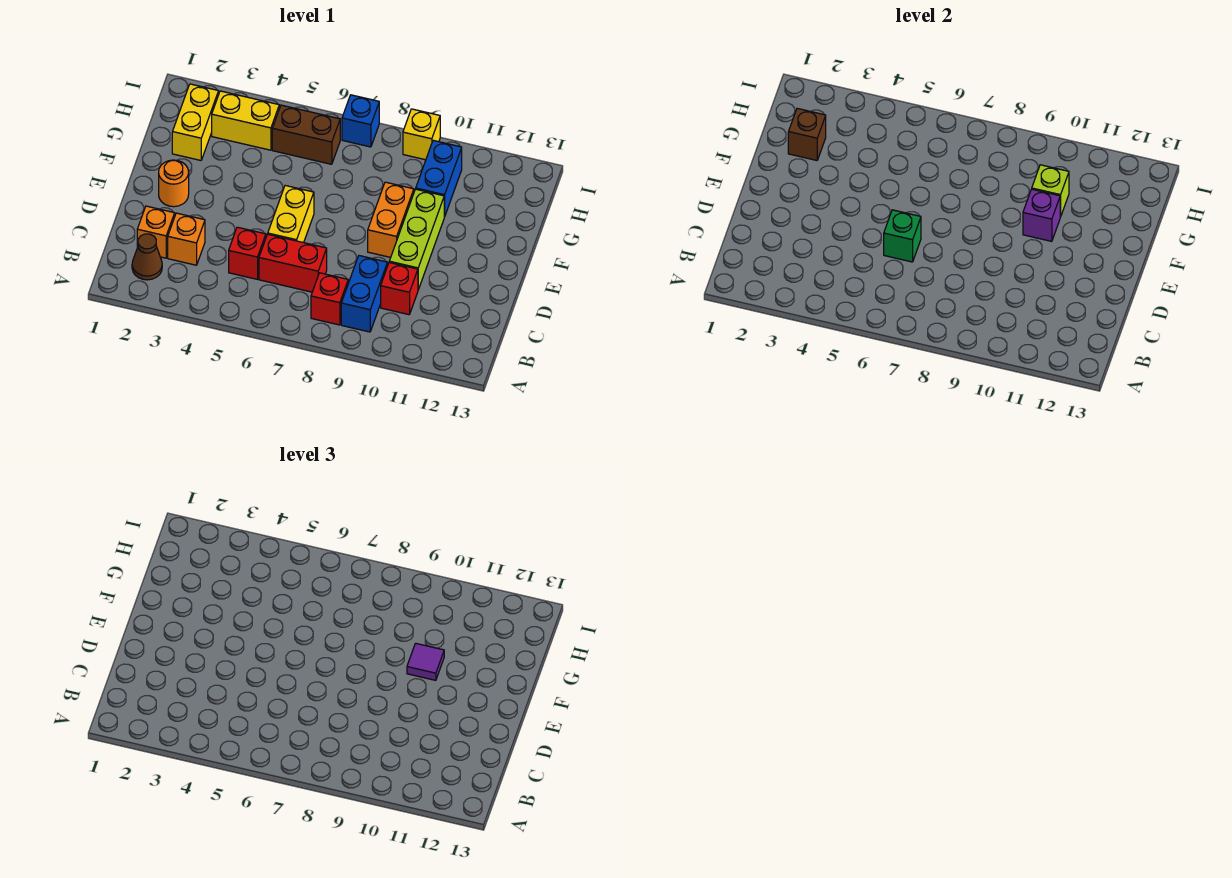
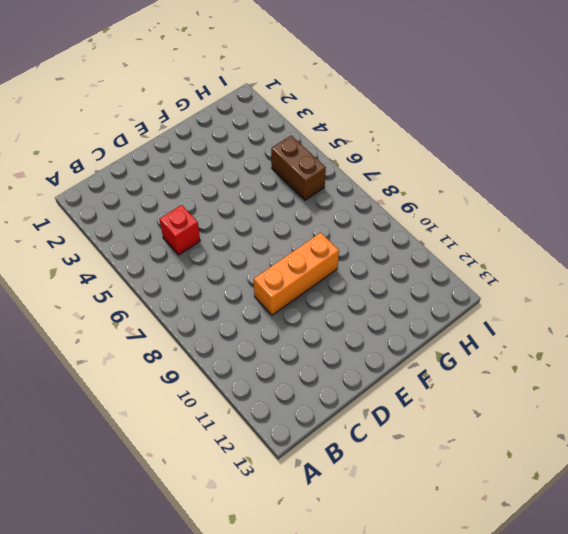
orange brick D9:F9 level 1 -> orange brick E9:F9 level 1
none -> brown cone B2 level 1
none -> red brick B8 level 1
none -> blue brick B9:C9 level 1

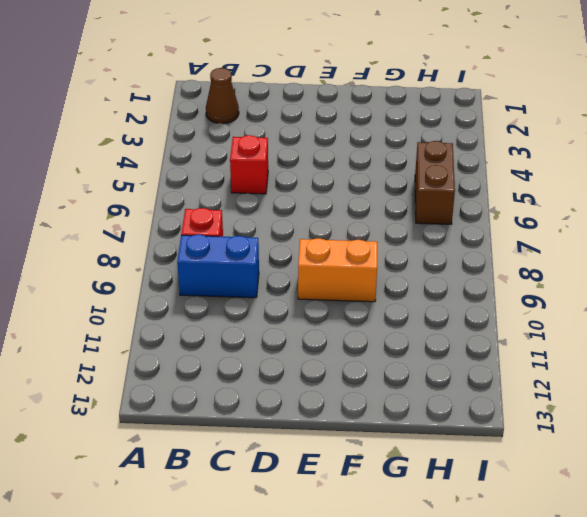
none -> orange brick C2 level 1
none -> orange brick C3 level 1
none -> red brick C6:C7 level 1

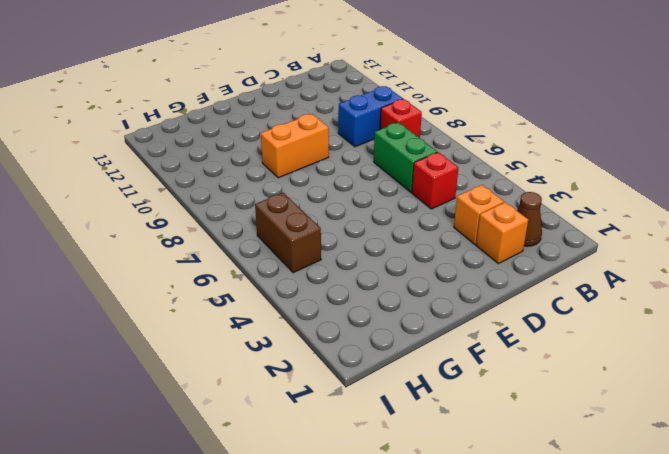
green brick C6:C7 level 1 -> red brick C6:C7 level 1
none -> red brick C10 level 1
none -> yellow brick D6:E6 level 1
none -> lime brick D10:F10 level 1

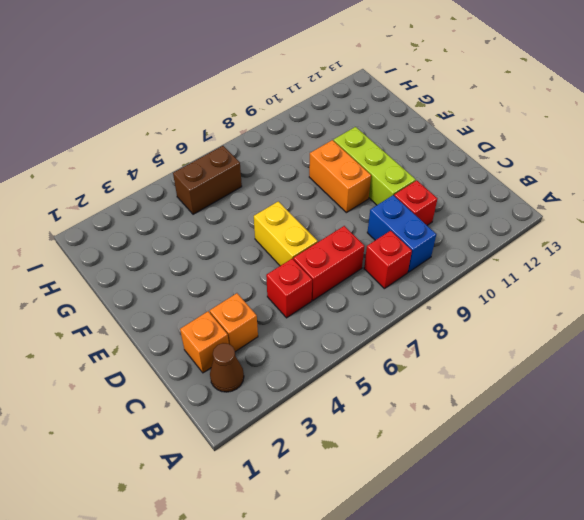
none -> orange round brick E2 level 1
none -> yellow brick G2:H2 level 1
none -> blue brick G10:H10 level 1

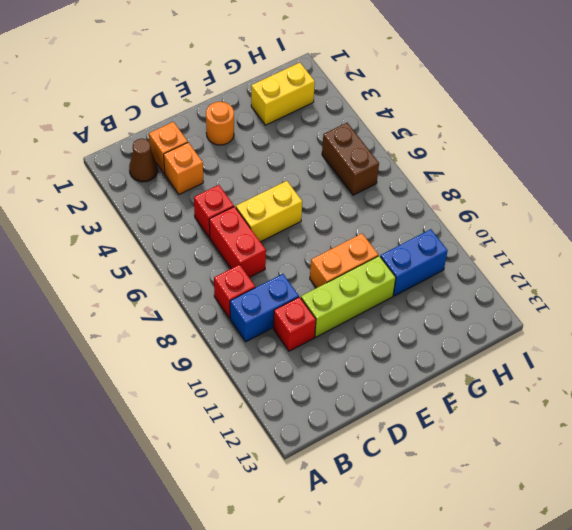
none -> yellow brick H3:H4 level 1
none -> blue brick I7 level 1
none -> yellow brick I9 level 1

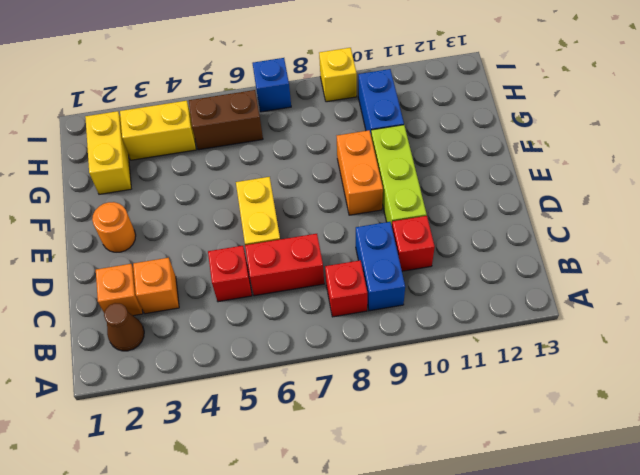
none -> green brick D6 level 2
none -> purple brick F10 level 2
none -> brown brick G2 level 2

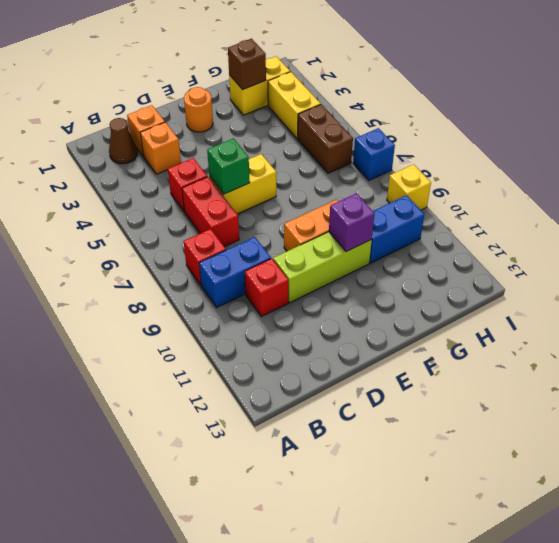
none -> lime brick G10 level 2
none -> purple tile F10 level 3

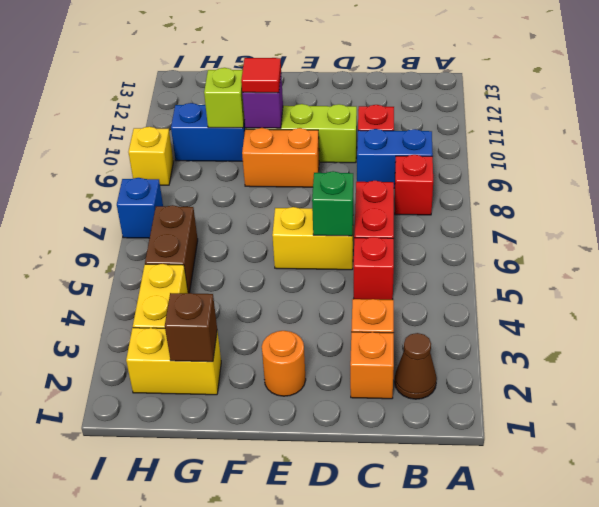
red tile F10 level 3 -> purple tile F10 level 3

